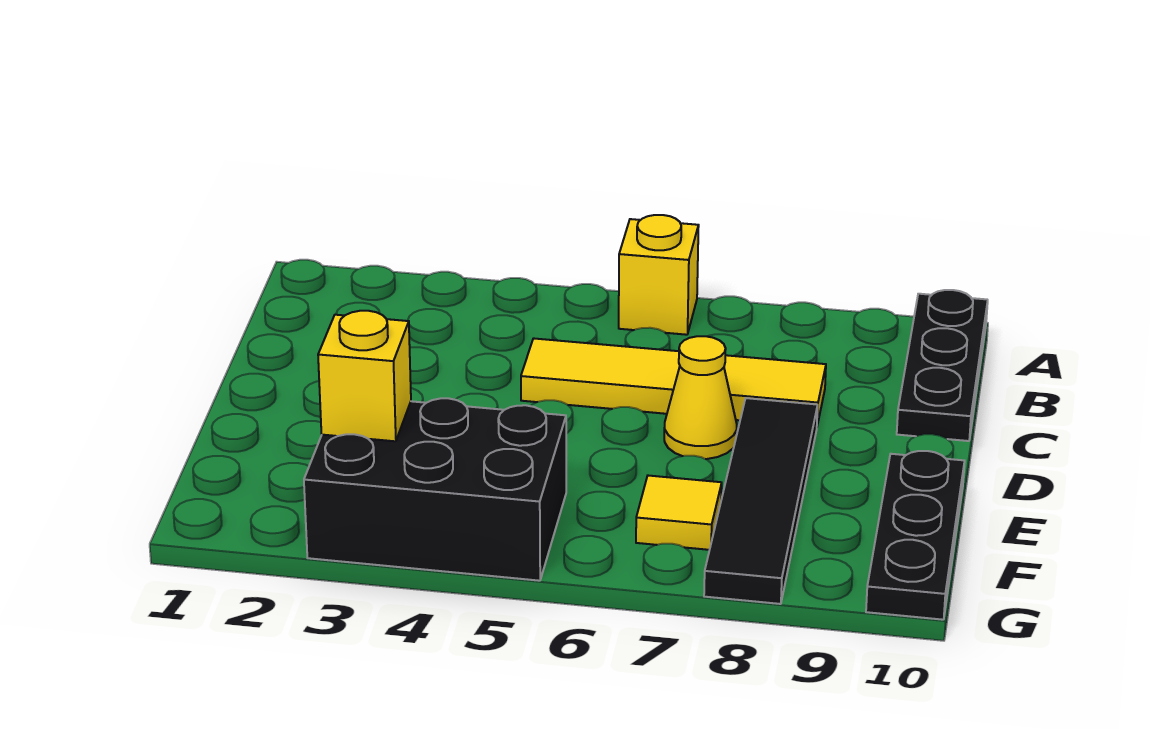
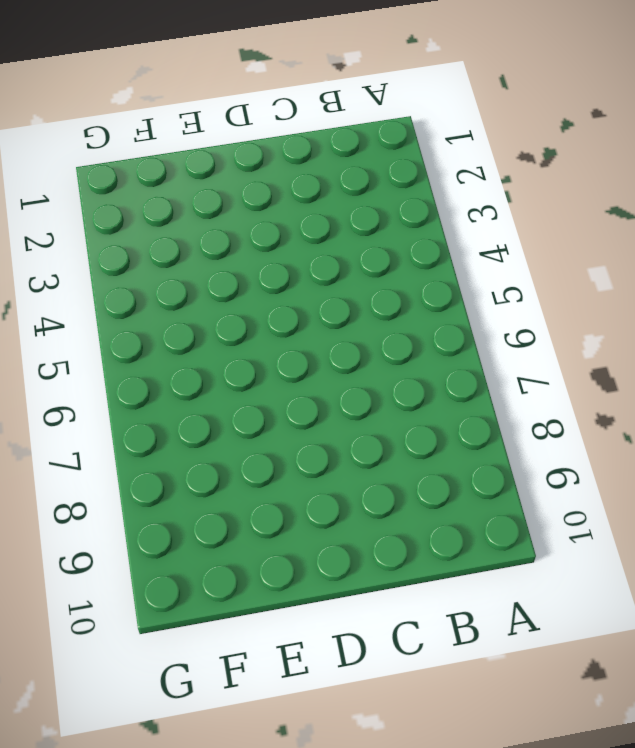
none -> yellow brick A6 level 1
none -> black plate A10:C10 level 1

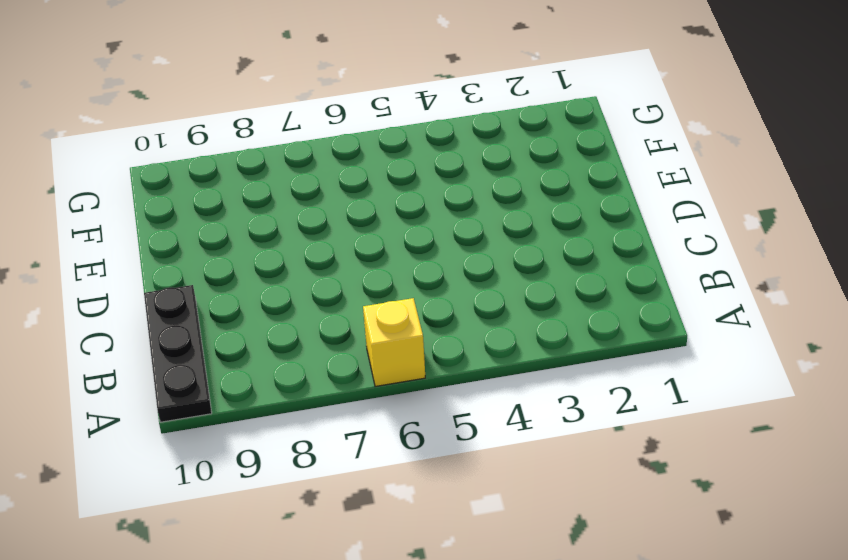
none -> yellow tile C5:C8 level 1
none -> yellow cone D7 level 1

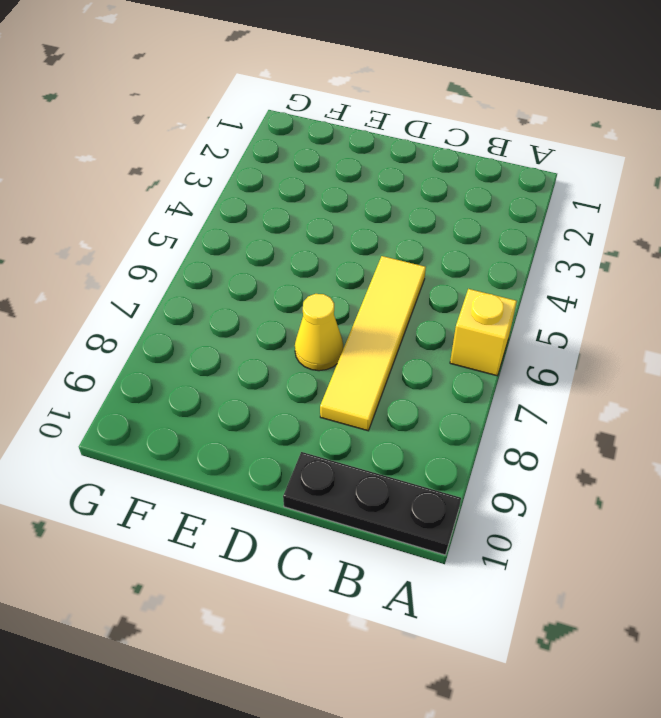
none -> black tile D8:G8 level 1
none -> black plate E10:G10 level 1

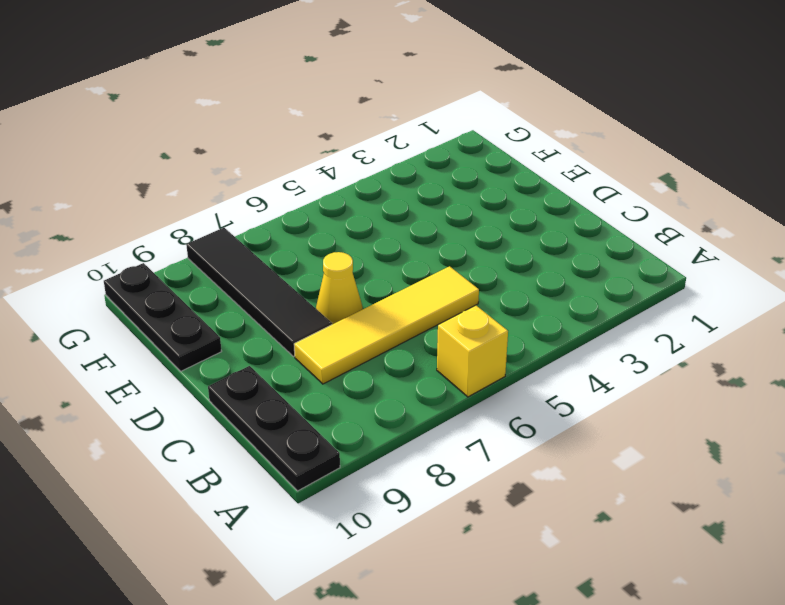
none -> black brick F3:G5 level 1
none -> yellow tile F7 level 1

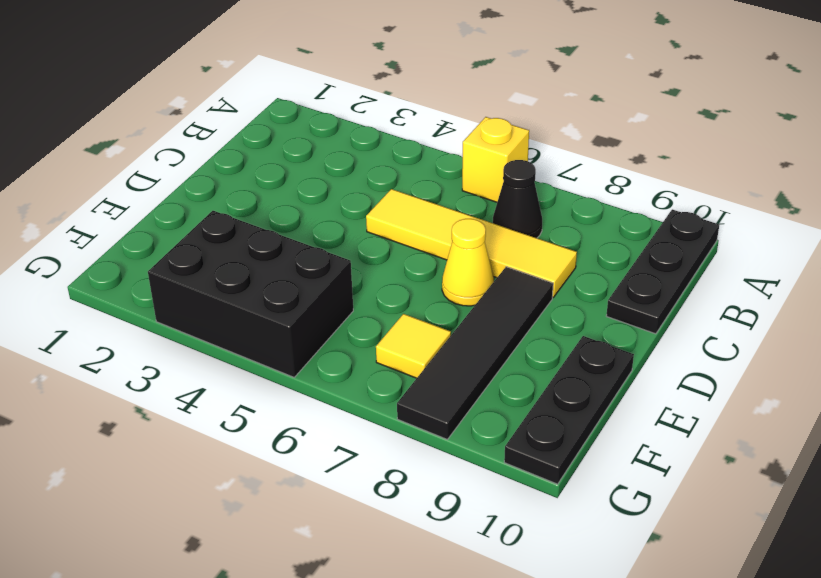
black cone B7 level 1 -> none
none -> yellow brick F3 level 2

